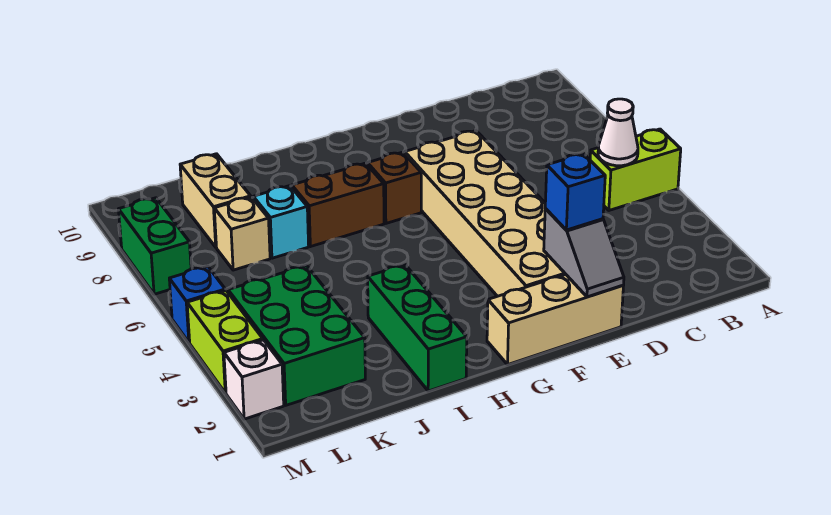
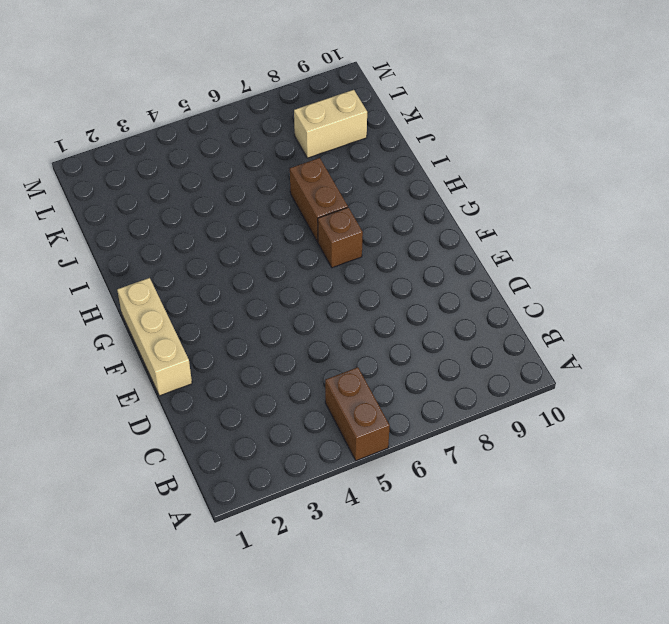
brown brick A5:B5 level 1 -> lime brick A5:B5 level 1
none -> tan brick E2:F7 level 1
none -> green brick I1:I3 level 1
none -> cyan brick J7 level 1

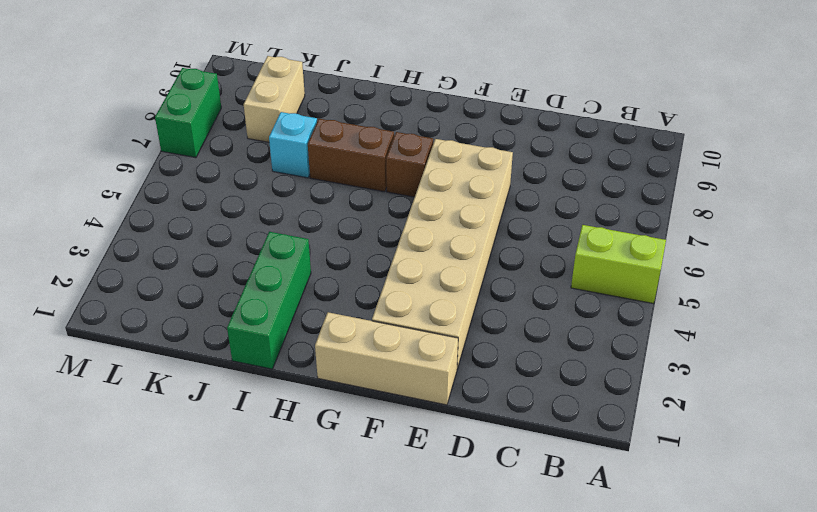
none -> green brick K2:L4 level 1
none -> tan brick K7 level 1
none -> white brick M2 level 1

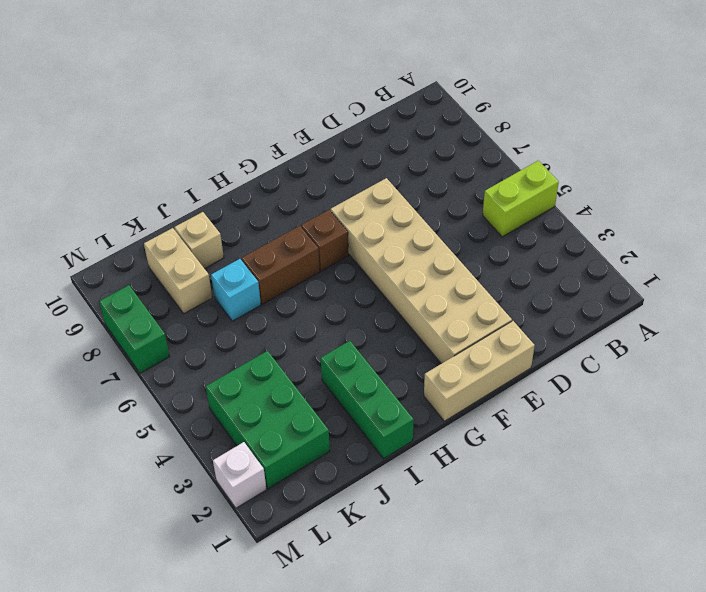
tan brick J9 level 1 -> tan brick K7 level 1
none -> lime brick M3:M4 level 1
none -> blue brick M5 level 1
none -> white cone B5 level 2

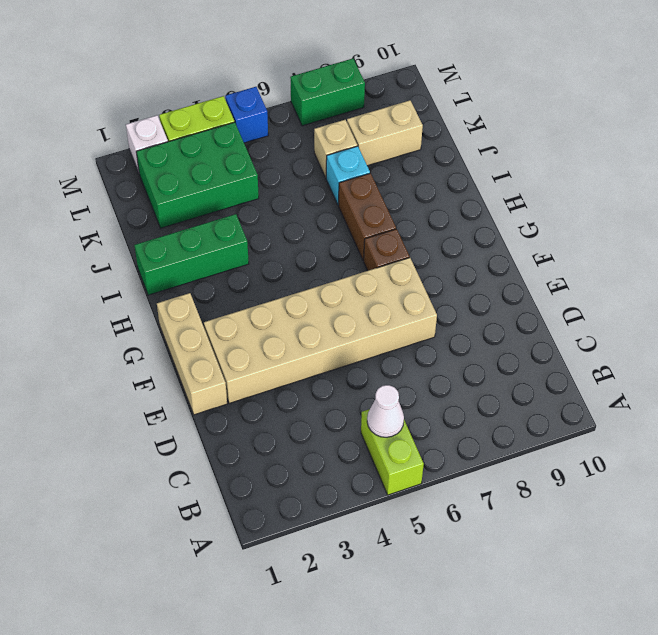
none -> grey slope E1:E2 level 2 top 2
none -> blue brick E2 level 3

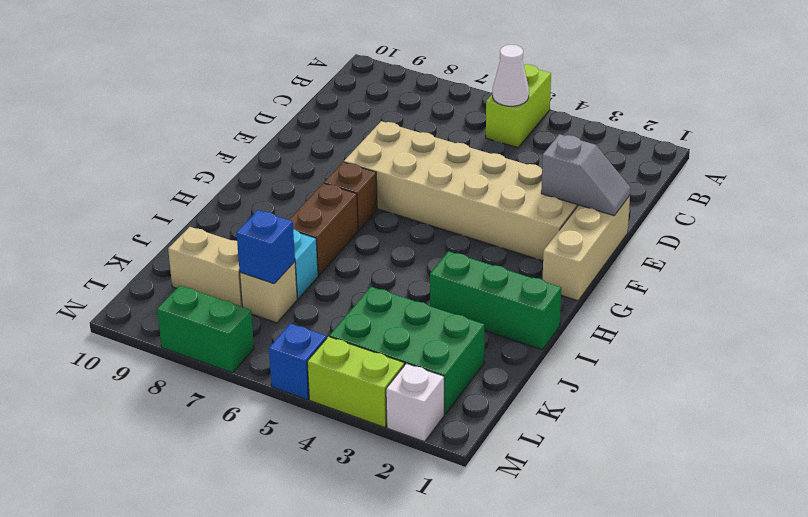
blue brick K7 level 2 -> blue brick E2 level 3

